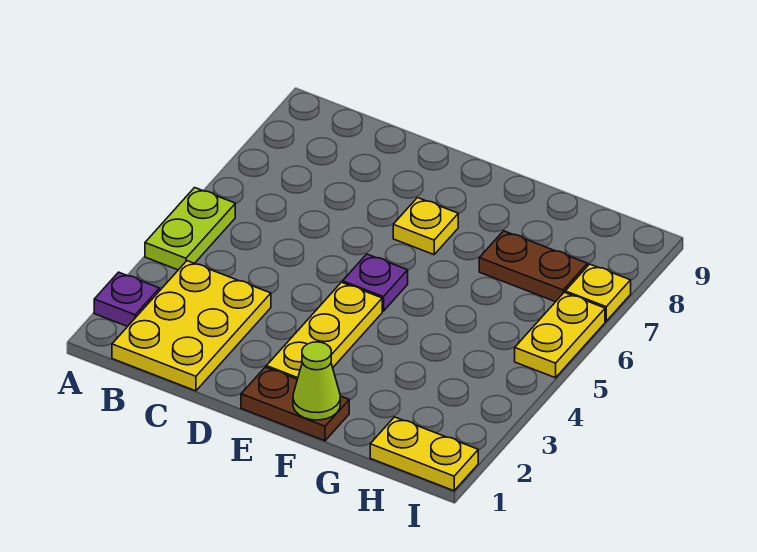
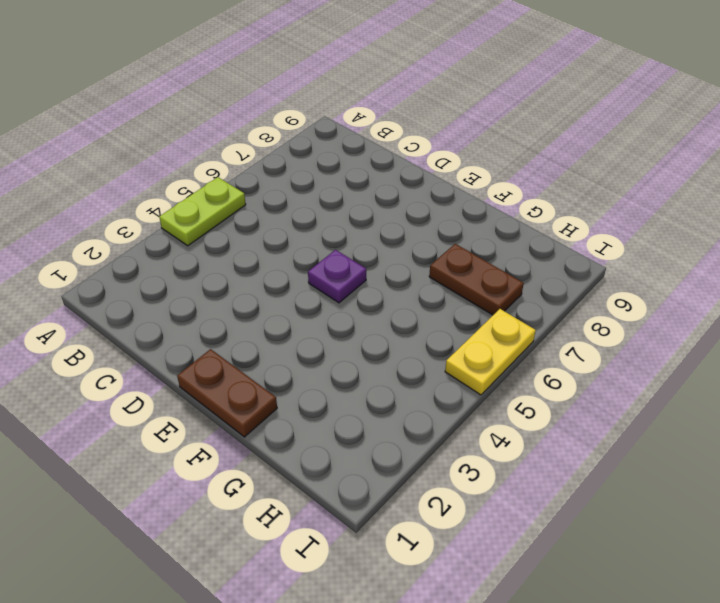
none -> purple plate A2 level 1
none -> yellow plate B1:C3 level 1
none -> yellow plate E2:E4 level 1

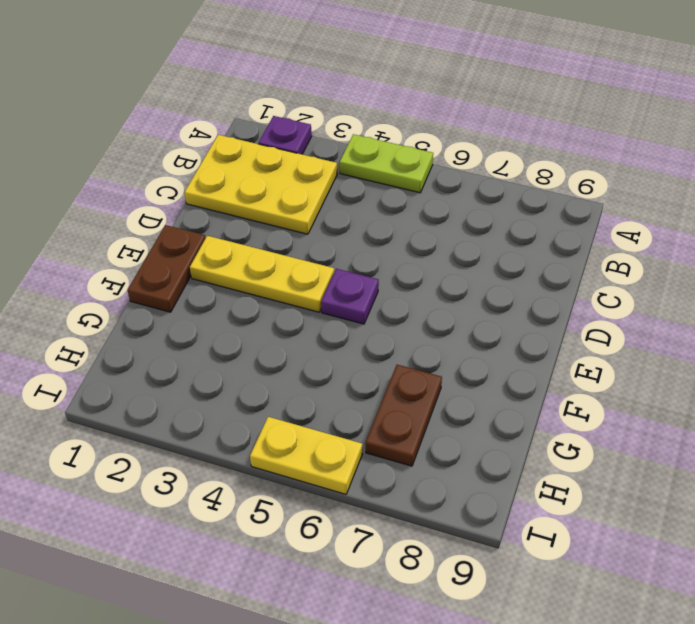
none -> yellow plate E7 level 1
none -> yellow plate H1:I1 level 1
none -> yellow plate I7 level 1

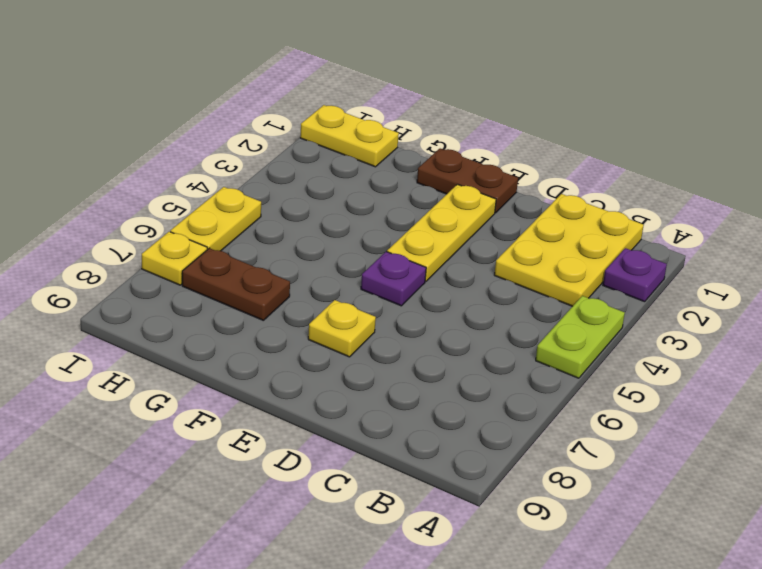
none -> lime cone F1 level 2

